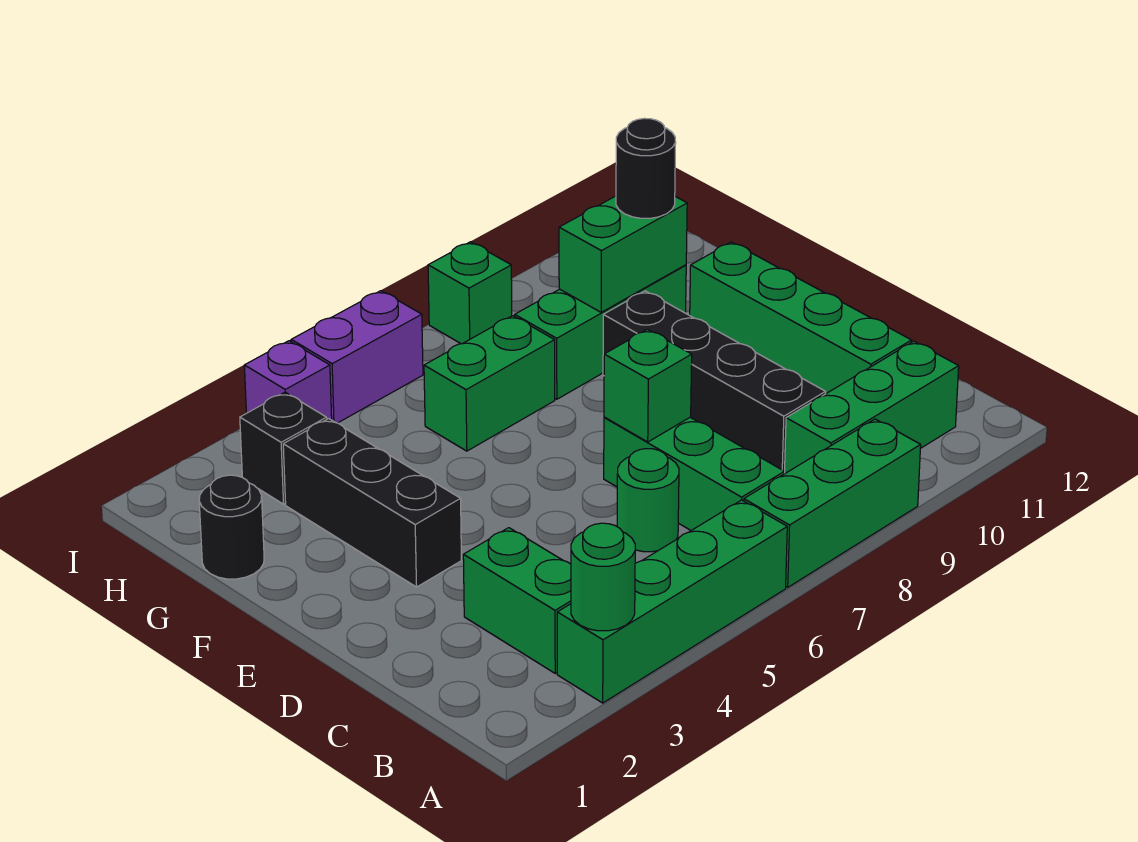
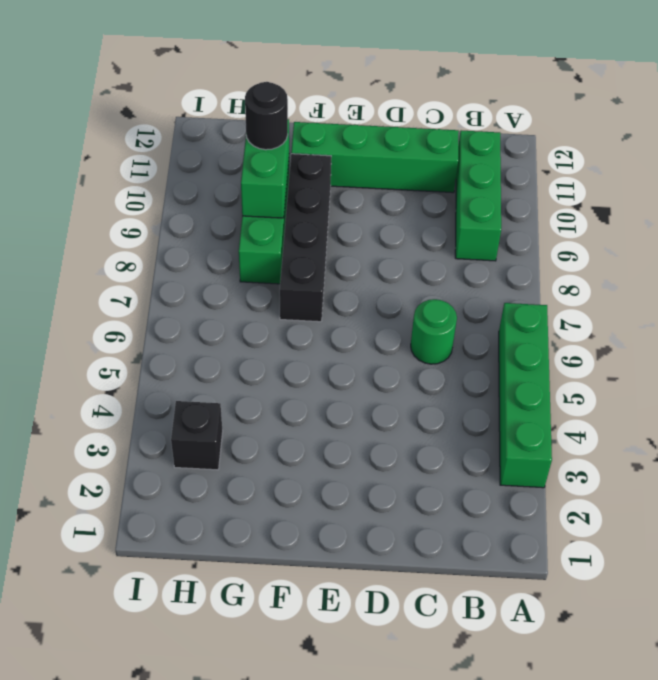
black brick F7:F10 level 1 -> black brick C9:F9 level 1
none -> green brick A7:A9 level 1
none -> green brick B3:C3 level 1
none -> green brick B7:D7 level 1

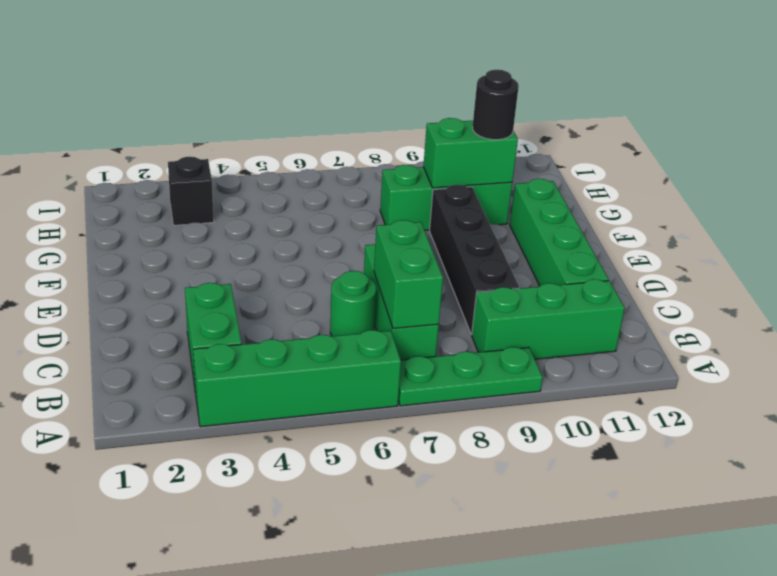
green plate A7:A9 level 1 -> green brick A7:A9 level 1
green brick B7:C7 level 2 -> green brick G6:G7 level 1
none -> black brick E3:G3 level 1
none -> black round brick G1 level 1
none -> purple brick I4 level 1

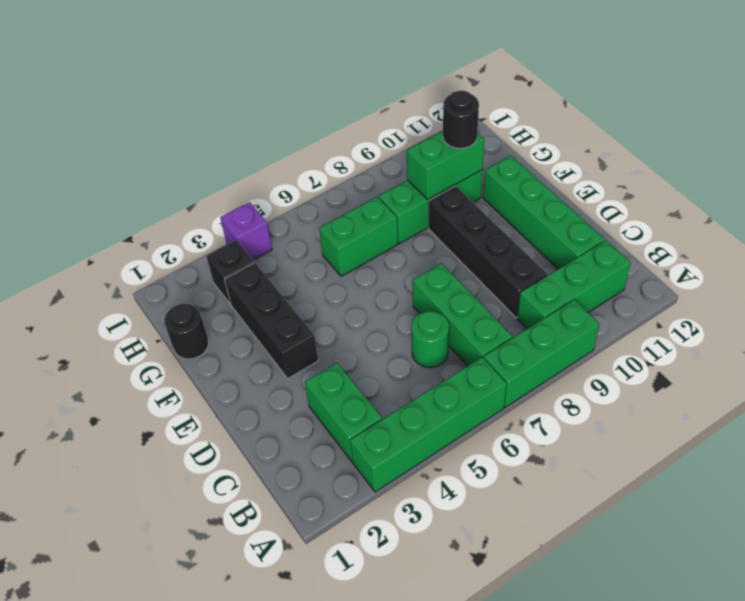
none -> purple brick I5:I6 level 1
none -> green brick I8 level 1
none -> green round brick A3 level 2

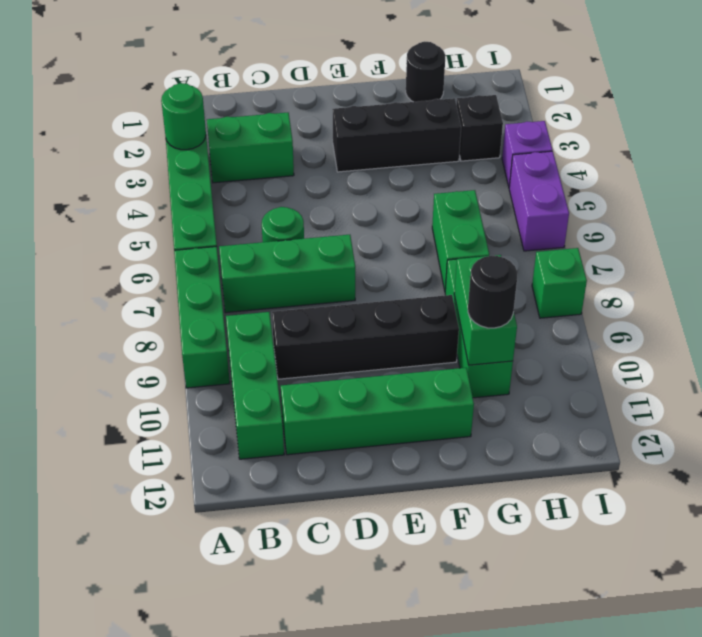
none -> green brick D7 level 2

